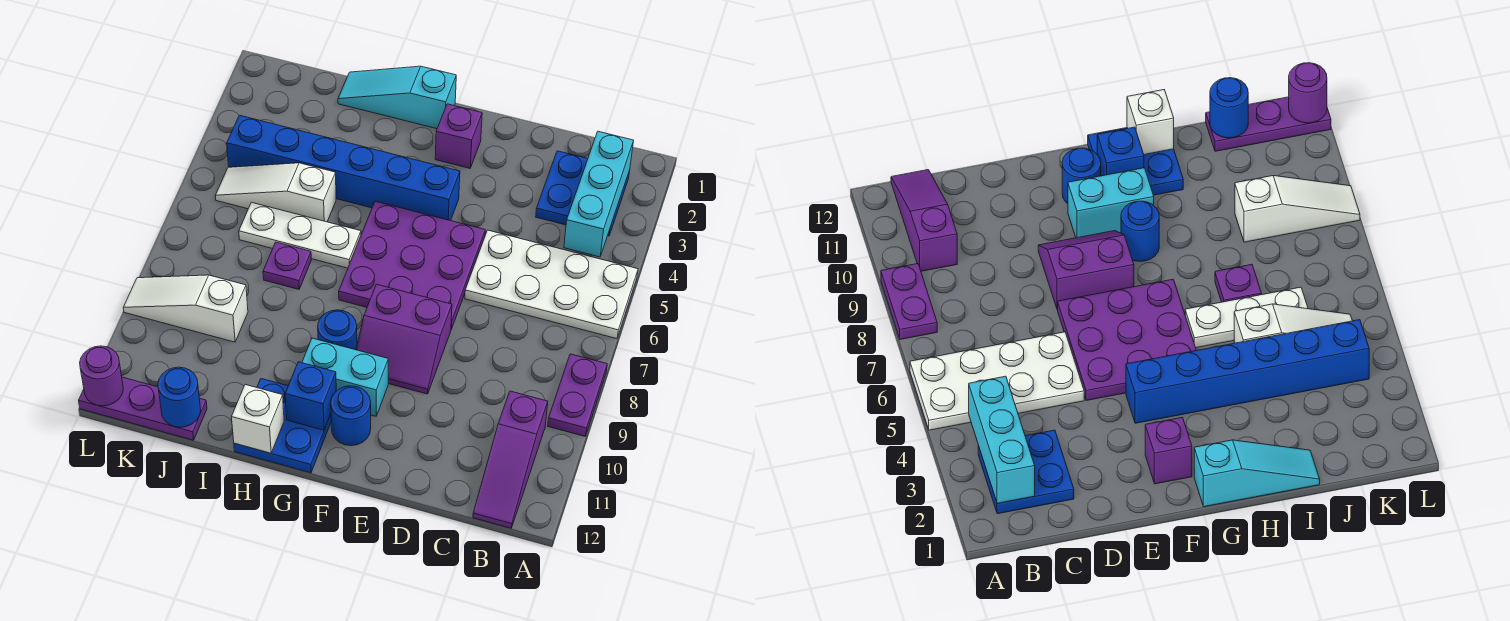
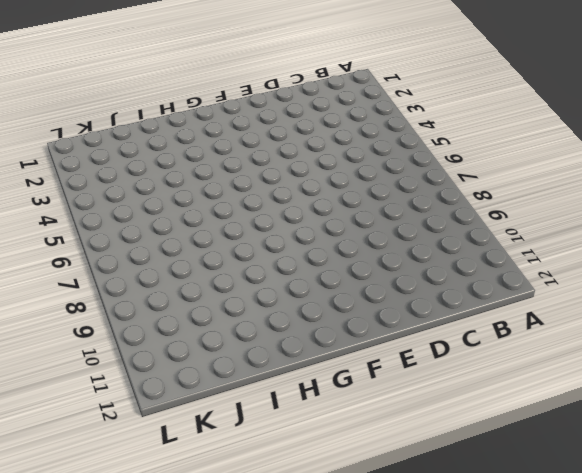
none -> white plate A5:D6 level 1
none -> purple plate A8:A9 level 1
none -> blue plate B2:C3 level 1

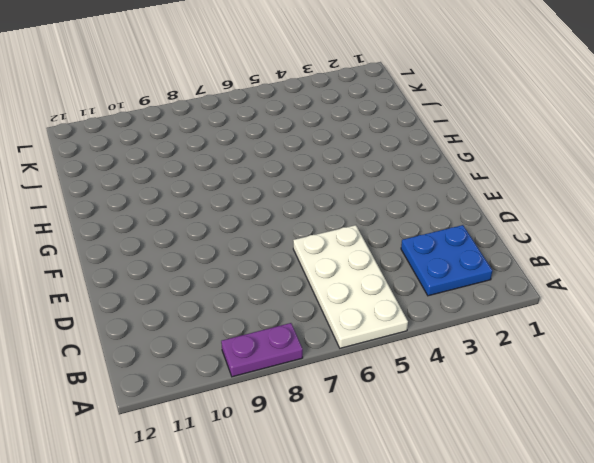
none -> purple slope B10:B12 level 1 top 10
none -> purple plate E5:G7 level 1
none -> purple slope E8:F9 level 1 top 8

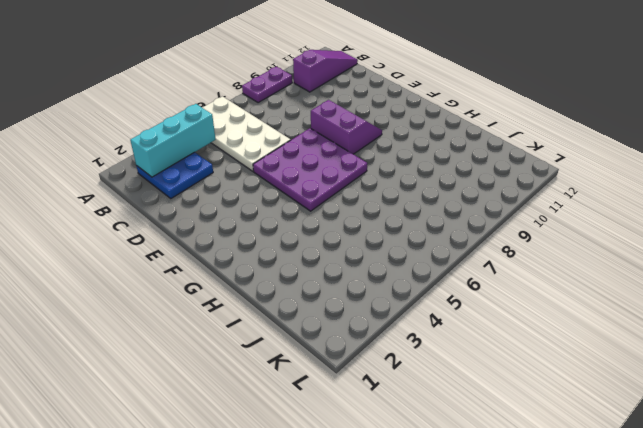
none -> purple brick F2 level 1
none -> blue brick F4:K4 level 1
none -> cyan brick F10:G10 level 1

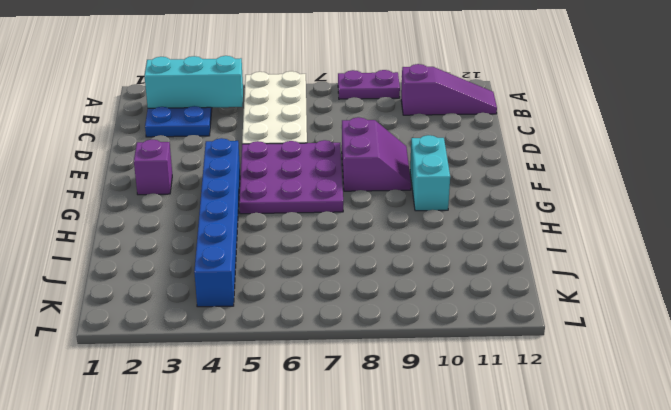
none -> blue round brick F11 level 1
none -> cyan slope G1:I1 level 1 top G
none -> blue round brick G9 level 1

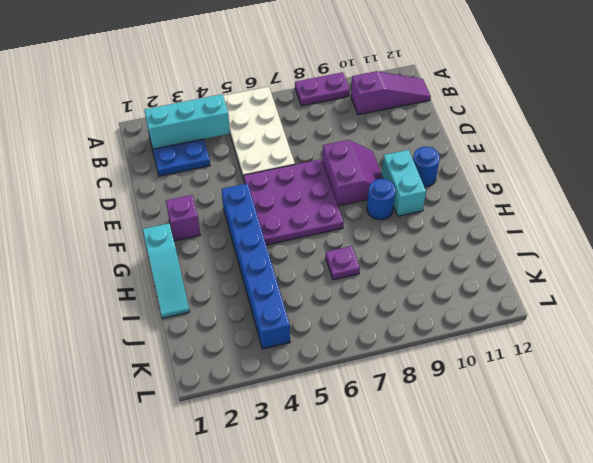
none -> blue plate G11:H12 level 1
none -> white plate H6:J6 level 1
none -> white slope I5:K5 level 1 top I

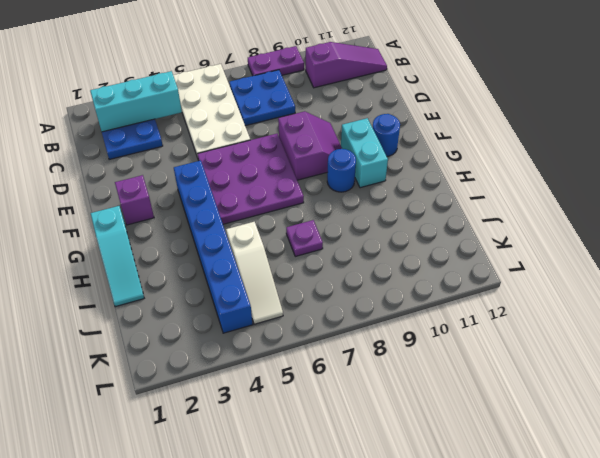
blue plate B7:C8 level 1 -> blue plate G11:H12 level 1
none -> white plate H6:J6 level 1
none -> white slope J9:L9 level 1 top J
none -> purple plate J12:L12 level 1

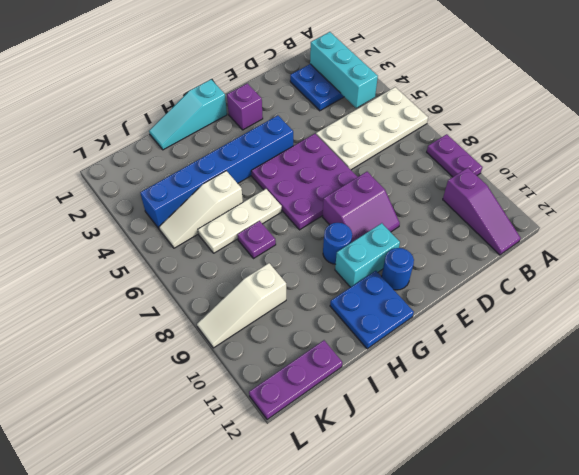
none -> blue brick G11 level 2
none -> white brick H12 level 2
none -> blue round brick J12 level 2

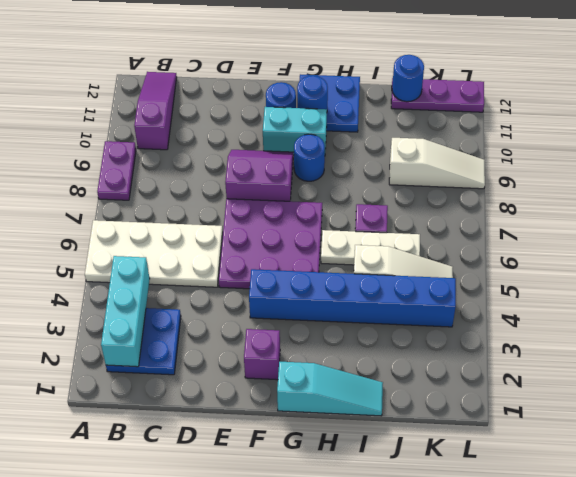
blue round brick G11 level 2 -> blue brick G11 level 2
none -> white brick H12 level 2
none -> purple round brick L12 level 2

